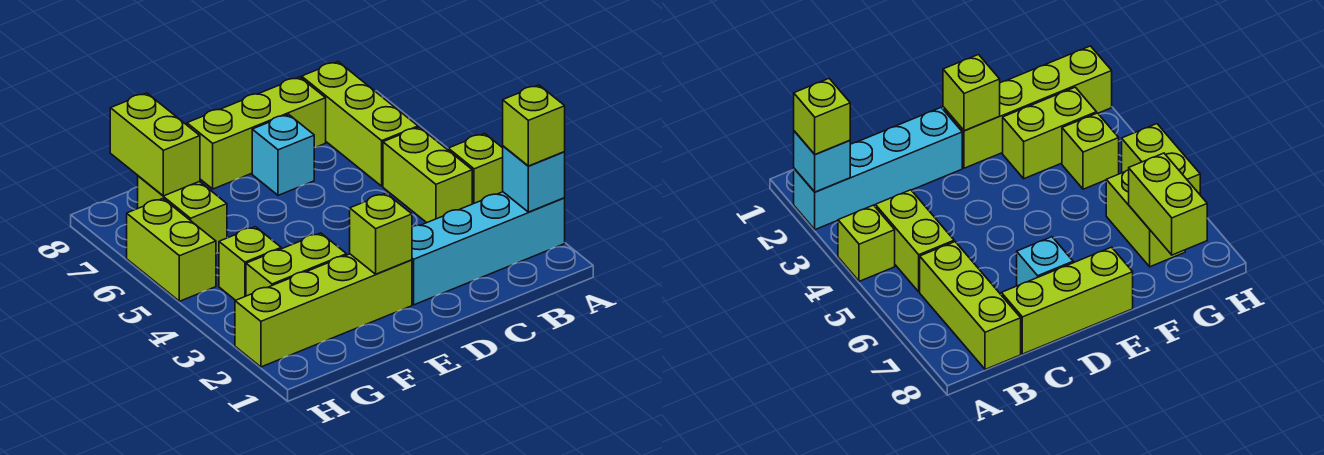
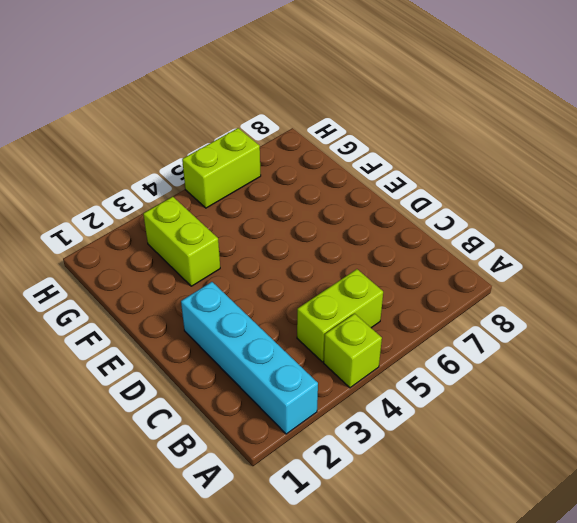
none -> lime brick B6:B8 level 1
none -> lime brick C8:E8 level 1
none -> cyan brick D7 level 1

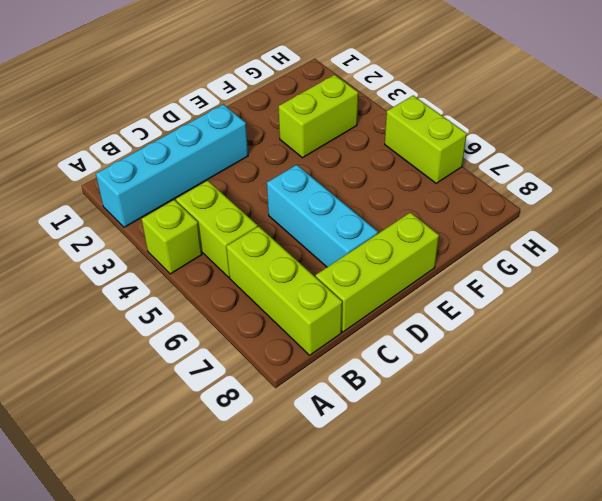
cyan brick D5:D7 level 1 -> cyan brick D7 level 1
none -> lime brick E2:H2 level 1
none -> lime brick G4 level 1
none -> lime brick G6:G7 level 1

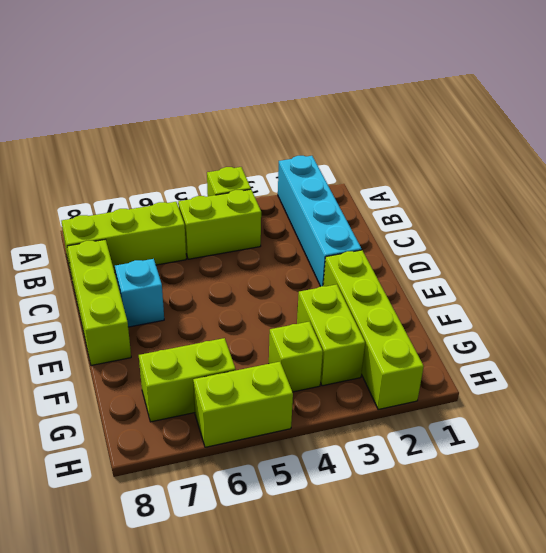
none -> cyan brick A2 level 2
none -> lime brick E2 level 2
none -> lime brick G7:G8 level 2

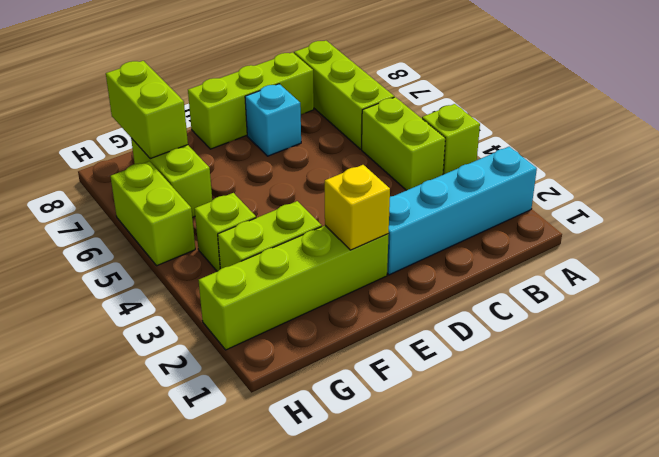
yellow brick E2 level 2 -> lime brick E2 level 2
none -> cyan brick A2 level 2
none -> lime brick A2 level 3

